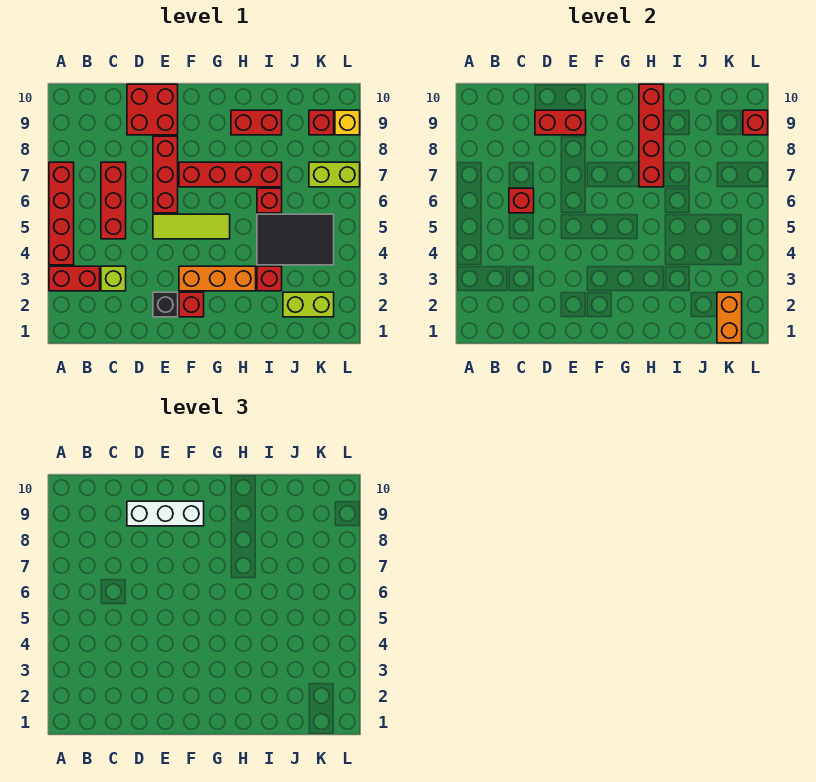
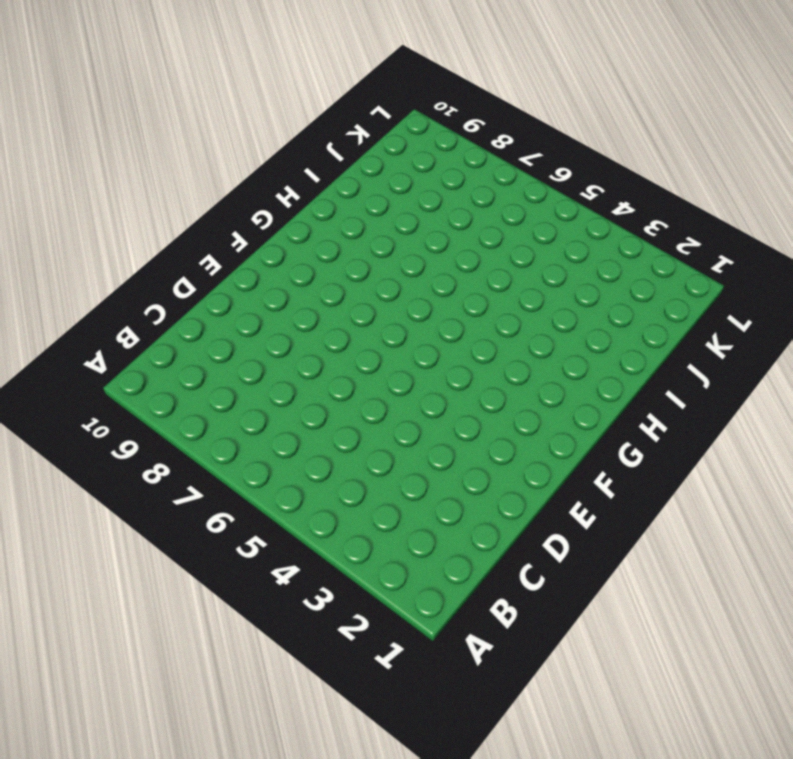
none -> red brick A3:B3 level 1
none -> red brick A4:A7 level 1
none -> lime brick C3 level 1

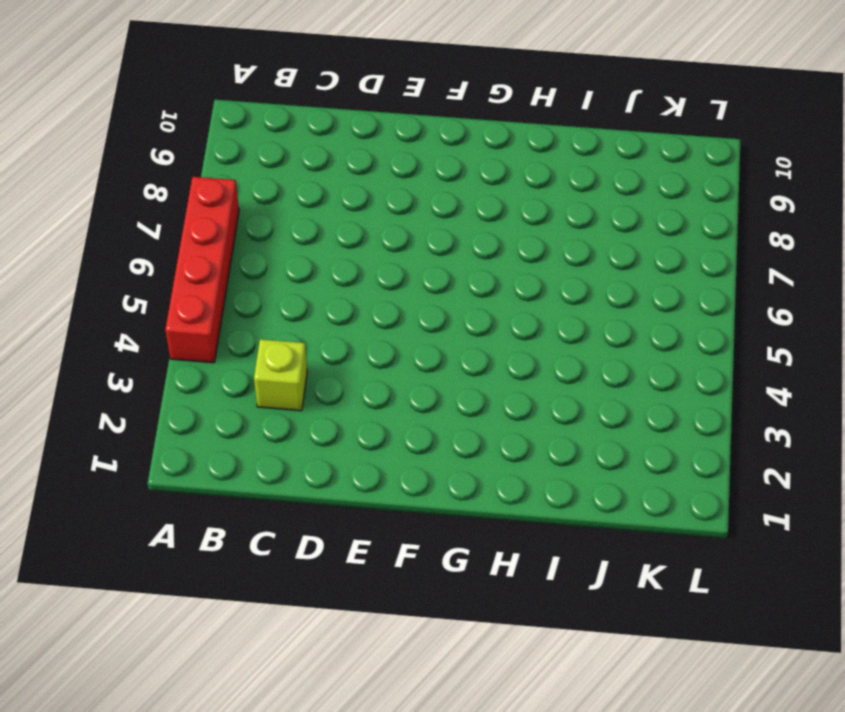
none -> red brick A3:B3 level 1
none -> red brick C5:C7 level 1
none -> red brick D9:E10 level 1

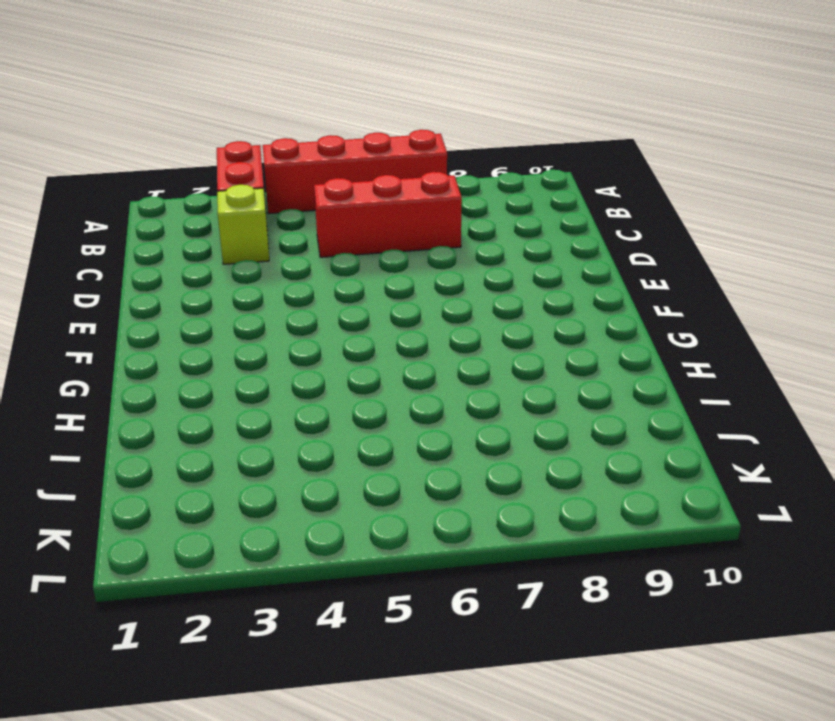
none -> red brick D9:E10 level 1
none -> black brick E2 level 1
none -> lime tile E5:G5 level 1

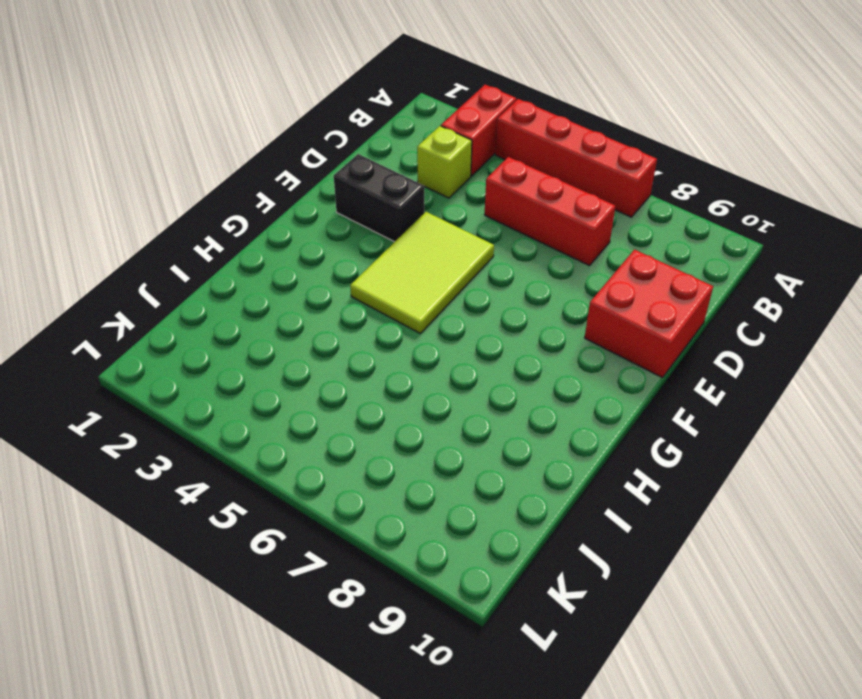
black brick E2:E3 level 1 -> black brick E2 level 1
lime tile E4:G5 level 1 -> lime tile E5:G5 level 1
none -> red brick E6:E8 level 1
none -> red brick F2 level 1
none -> orange brick F3:H3 level 1

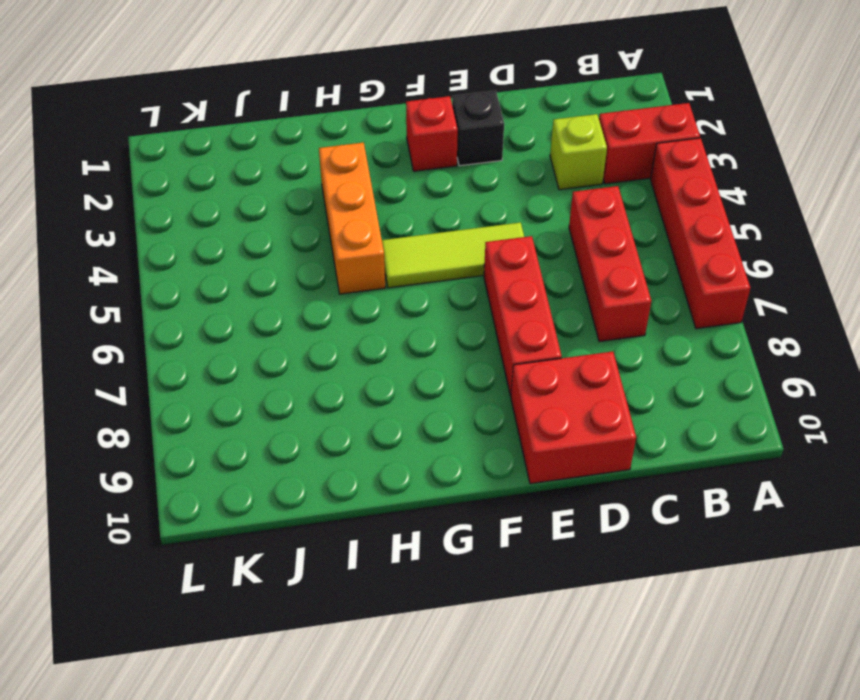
orange brick H3:H5 level 1 -> orange brick F3:H3 level 1
none -> red brick F7:I7 level 1
none -> red brick H9:I9 level 1
none -> red brick I3 level 1

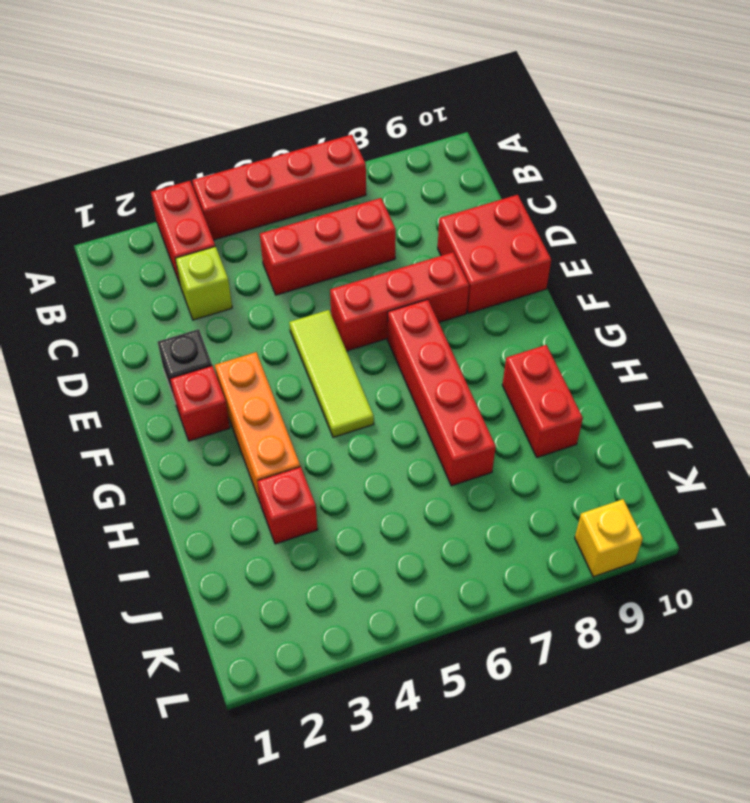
none -> black tile I4:K5 level 1
none -> red brick I6 level 1
none -> lime brick J2:K2 level 1

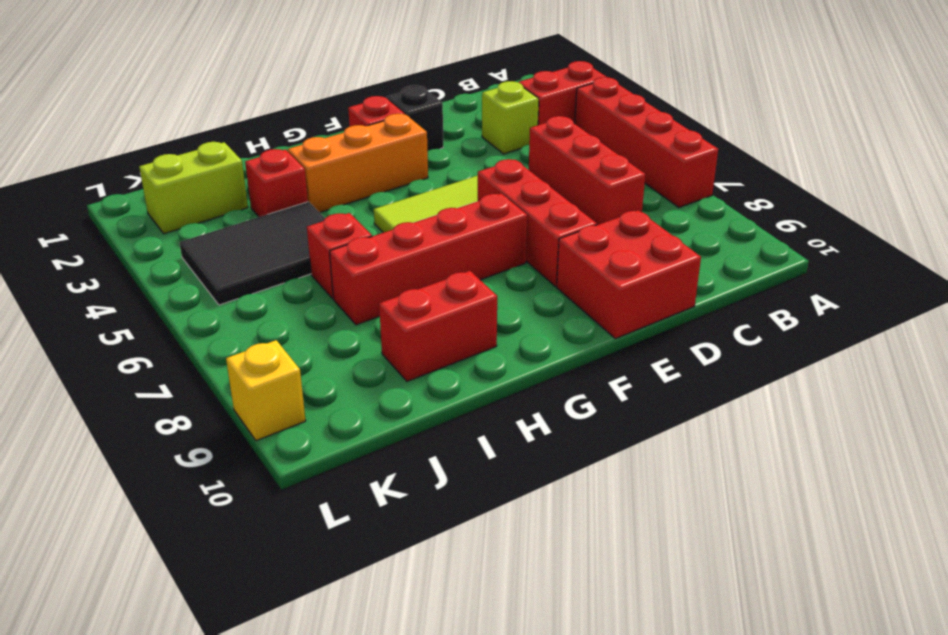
none -> lime brick K7:L7 level 1
none -> red brick K9 level 1
none -> red brick C6 level 2

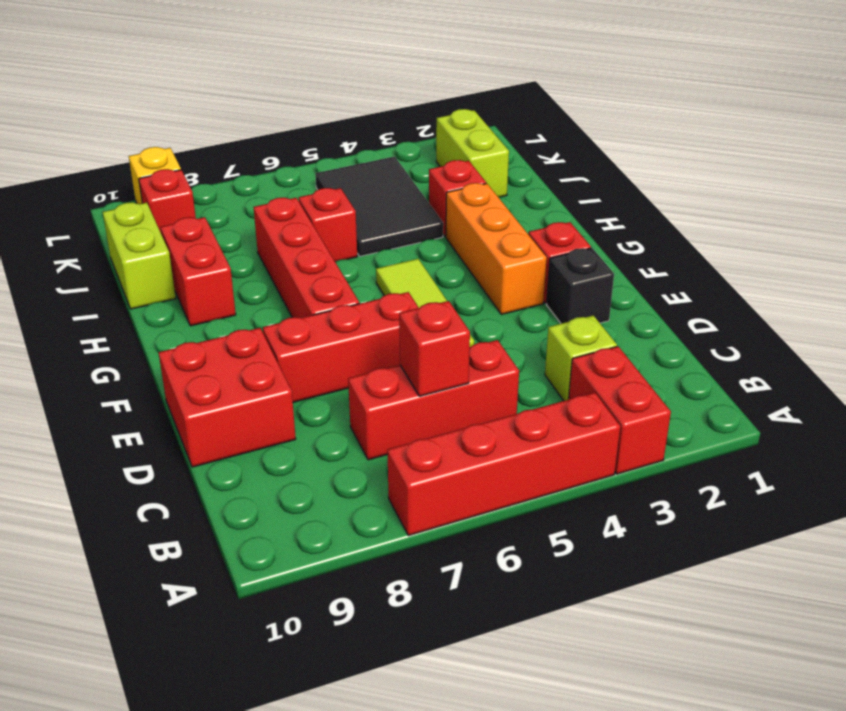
lime brick I10:J10 level 1 -> lime brick K7:L7 level 1
none -> red brick D9:E9 level 2
none -> red brick H7:H10 level 2
none -> orange brick K1:K2 level 2

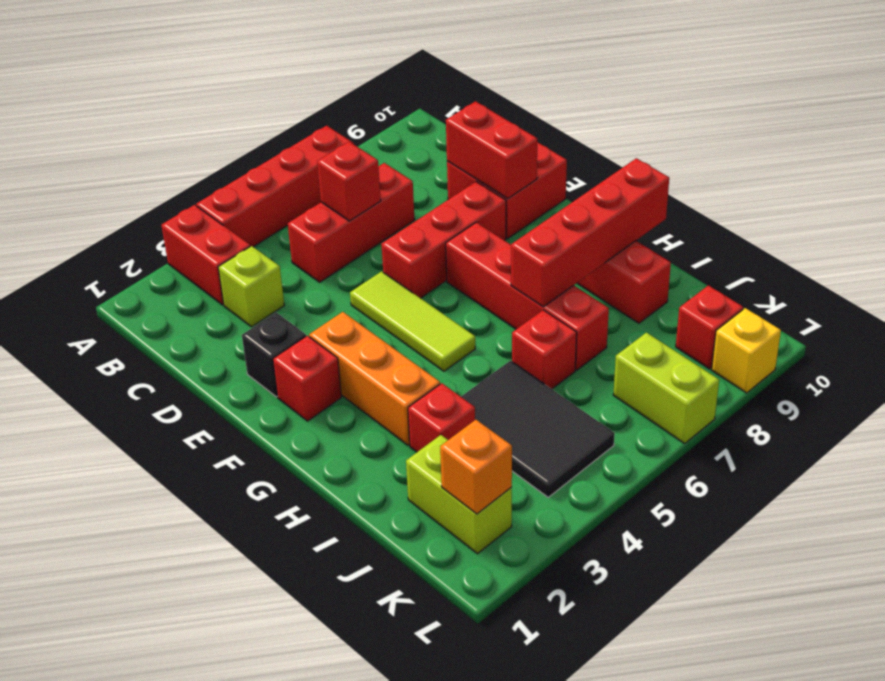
orange brick K2 level 2 -> orange brick K1:K2 level 2
none -> red brick L9 level 2
none -> white brick D9:F9 level 3

